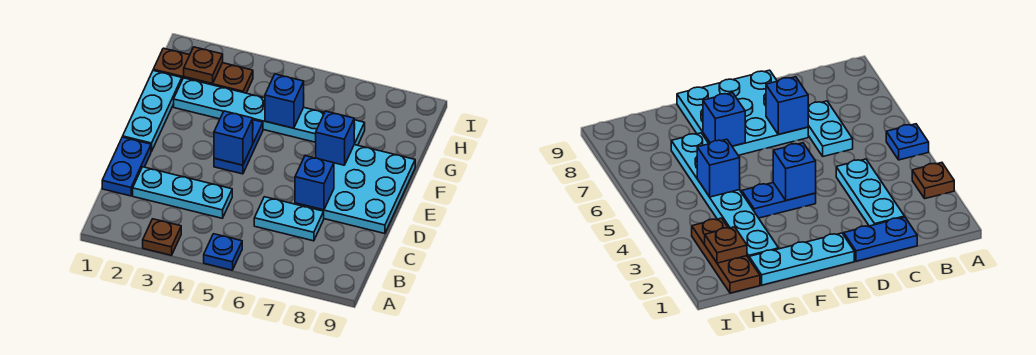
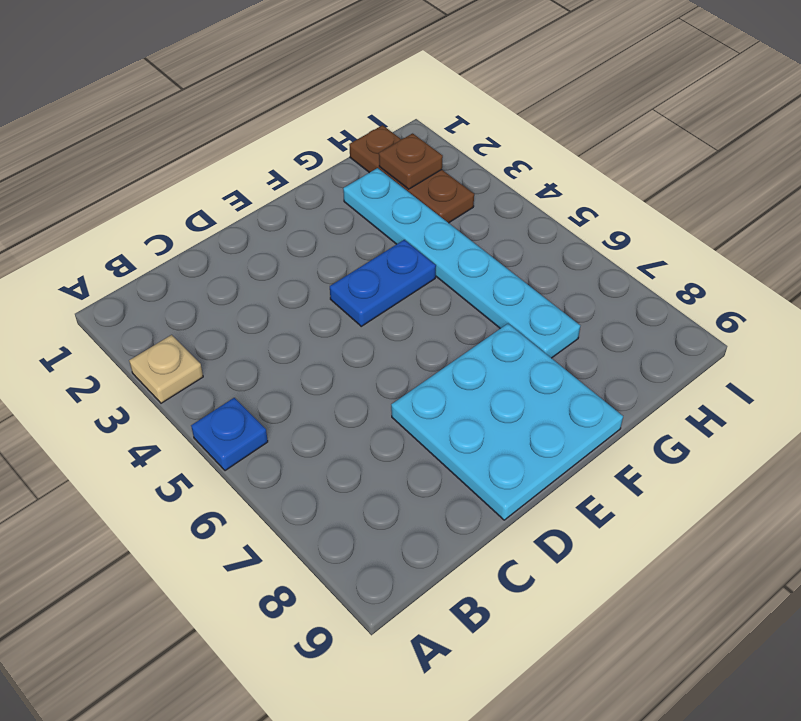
tan plate A3 level 1 -> brown plate A3 level 1
none -> blue plate C1:D1 level 1
none -> cyan plate C2:C4 level 1
none -> cyan plate C6:C7 level 1

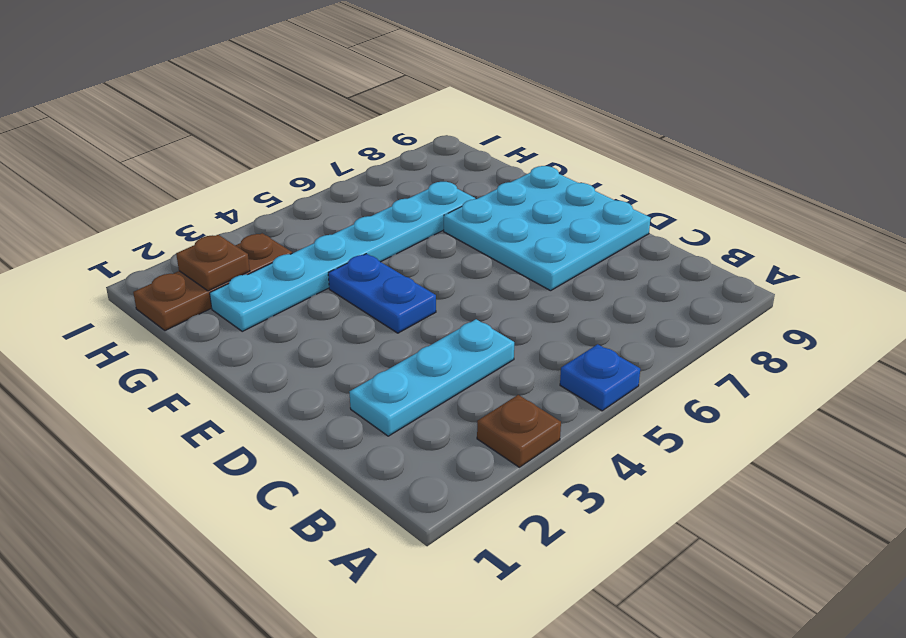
none -> blue plate C1:D1 level 1
none -> cyan plate C6:C7 level 1
none -> cyan plate E1:G1 level 1

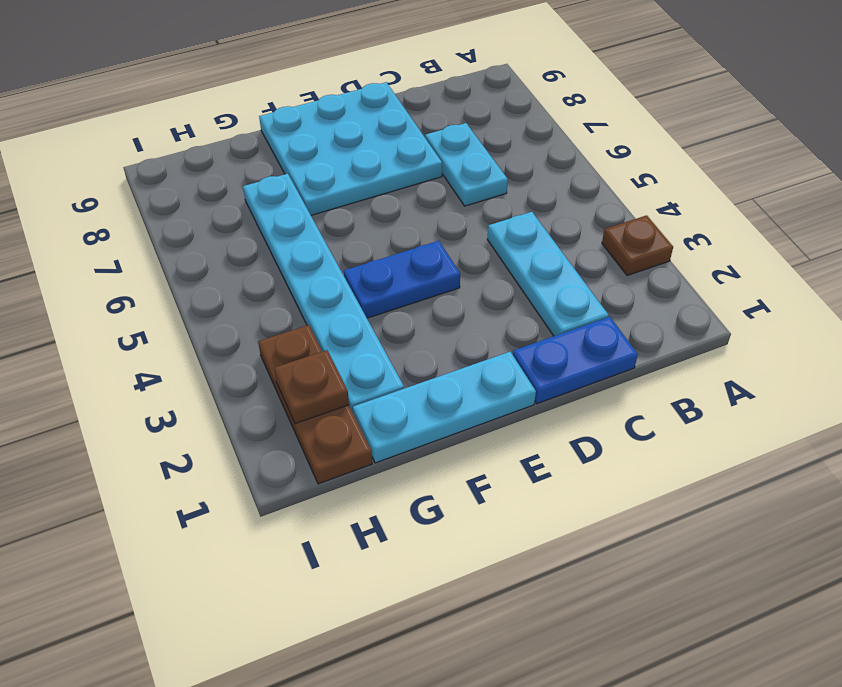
none -> blue plate A5 level 1
none -> blue brick D7 level 2
none -> blue brick E4 level 2

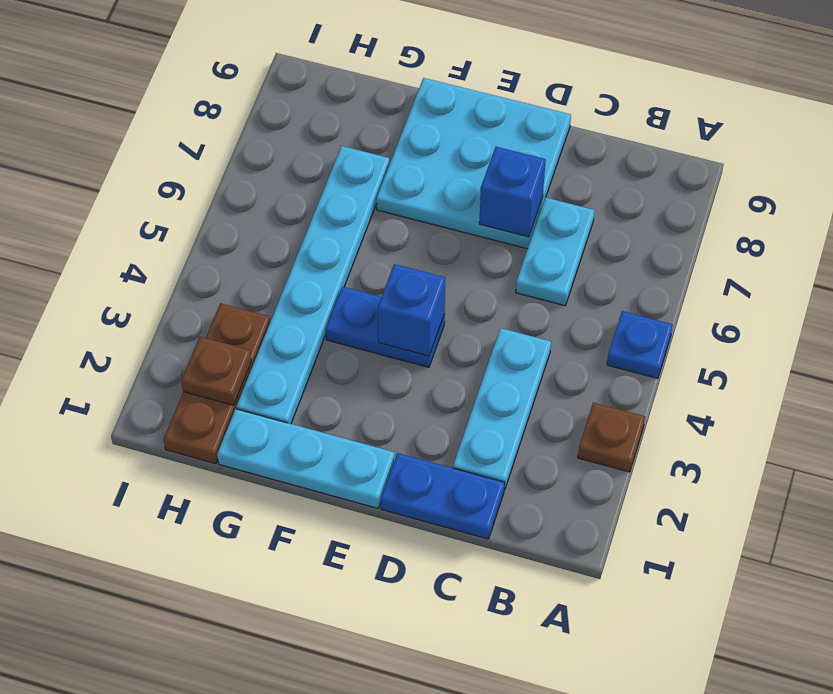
none -> blue brick F7 level 2
none -> blue brick G5 level 2

